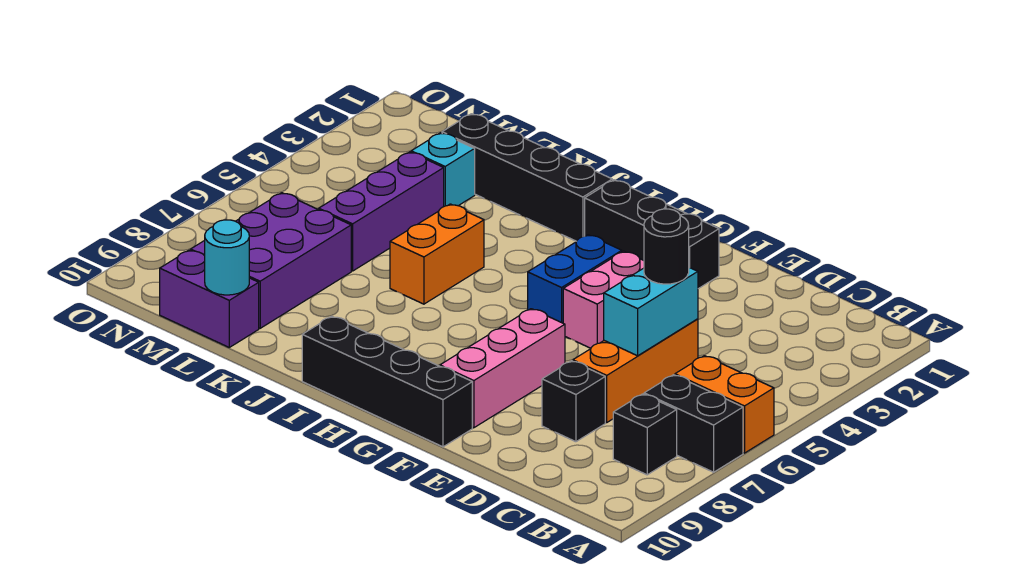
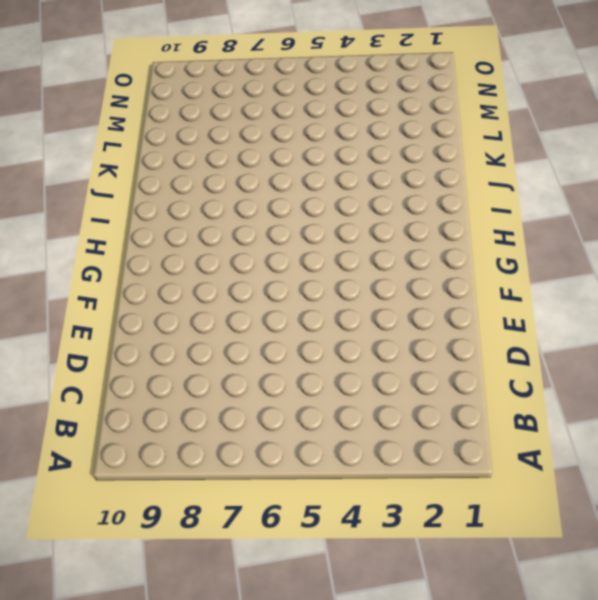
none -> orange brick A6:B6 level 1
none -> black brick A7:B7 level 1
none -> black brick B8 level 1

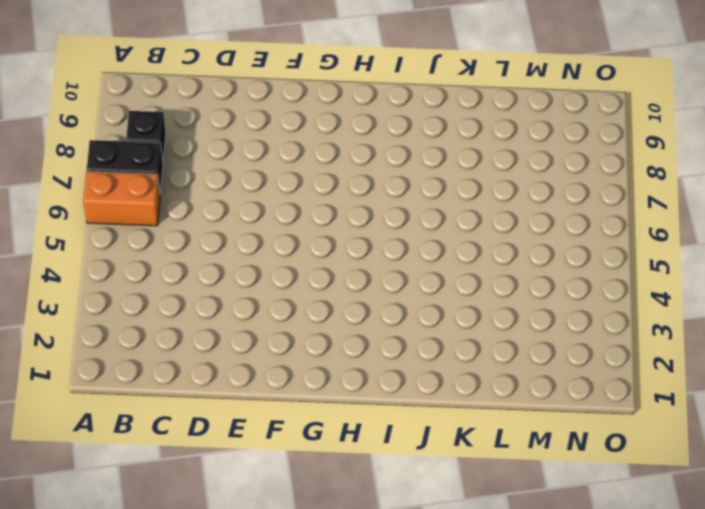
none -> orange brick D5:D7 level 1
none -> black brick D8 level 1
none -> black brick F2:H2 level 1

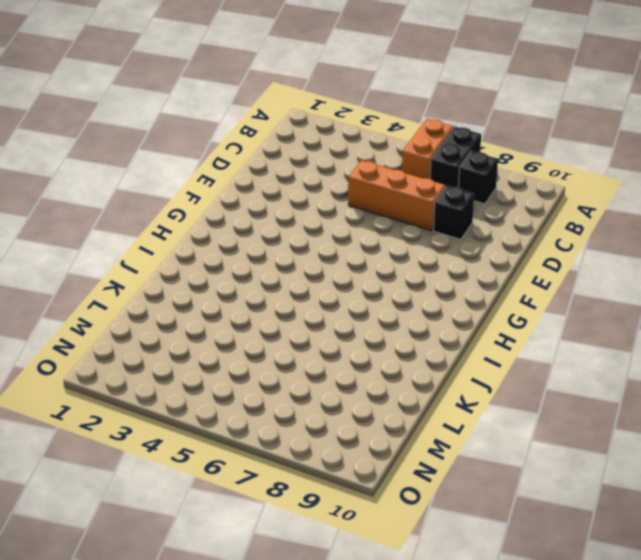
none -> black brick F2:H2 level 1
none -> pink brick F4:F5 level 1
none -> pink brick F7:F9 level 1

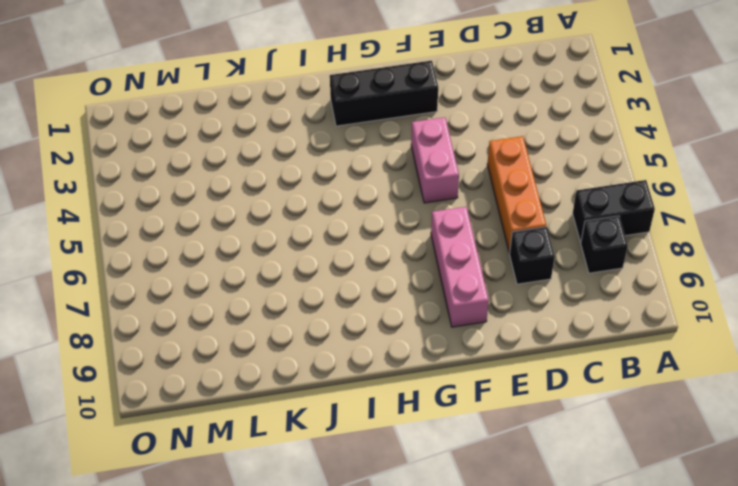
none -> orange brick A6:B6 level 1
none -> black brick F10:I10 level 1
none -> blue brick G4:G5 level 1

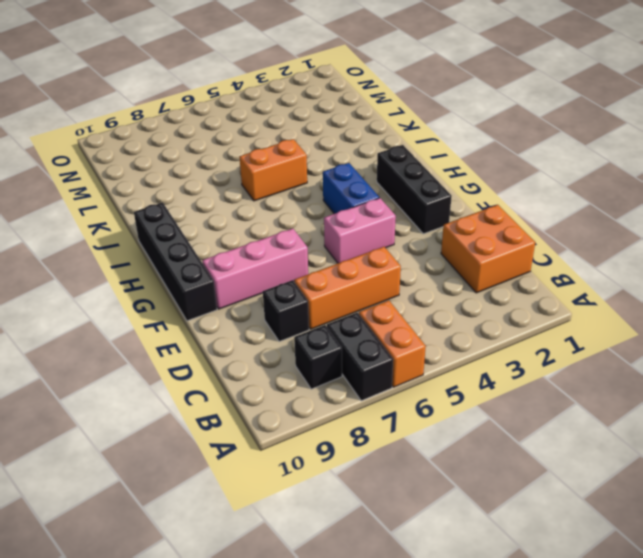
orange brick C1:D2 level 1 -> none
blue brick G4:H4 level 1 -> blue brick G4:G5 level 1
none -> black brick I2:L2 level 1
none -> cyan brick L3 level 1
none -> purple brick L4:L6 level 1

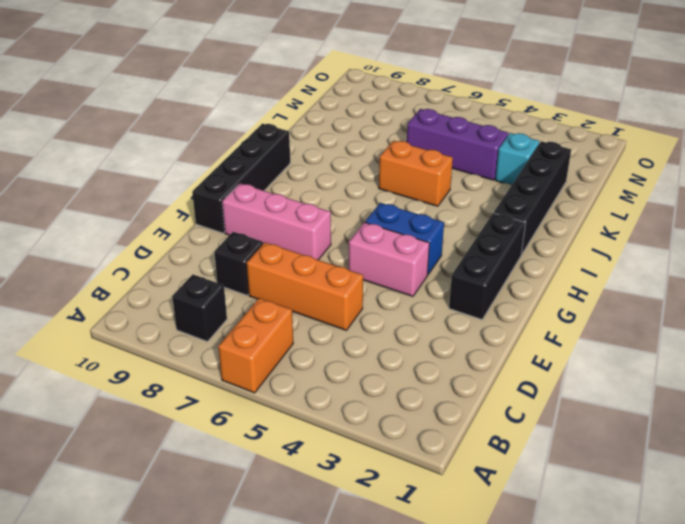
none -> black brick A7:B7 level 1
none -> purple brick L7:M9 level 1
none -> purple brick L10:M10 level 1

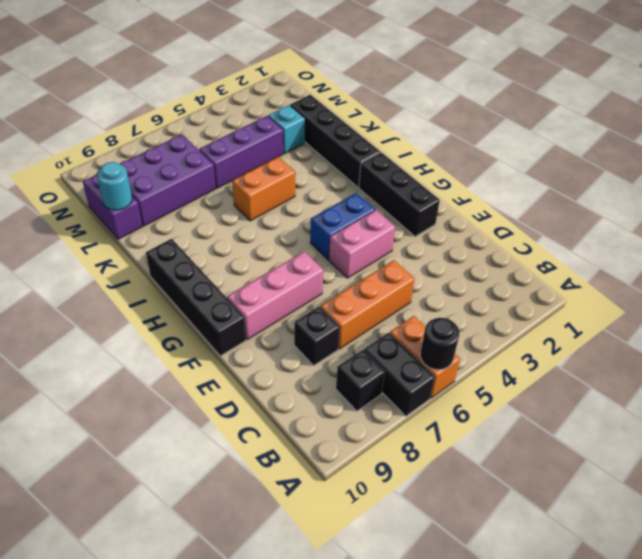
black round brick A6 level 2 -> black round brick D5 level 3
none -> cyan brick D5:D6 level 2

